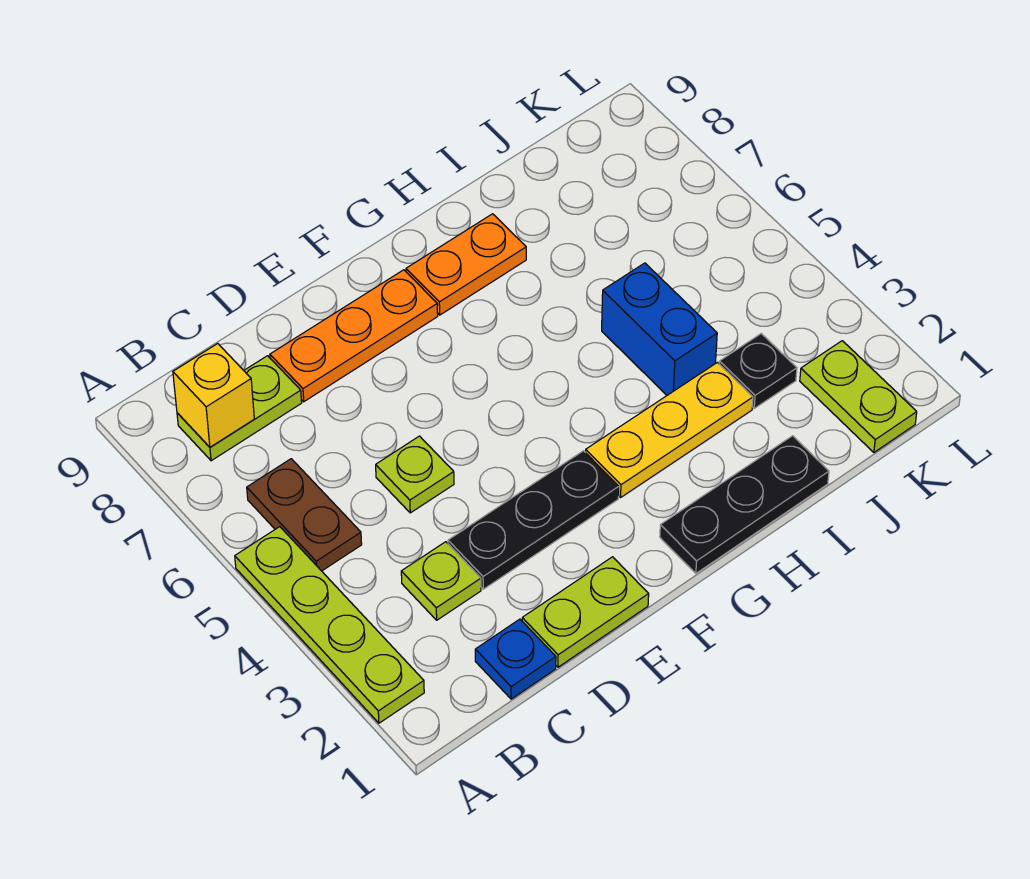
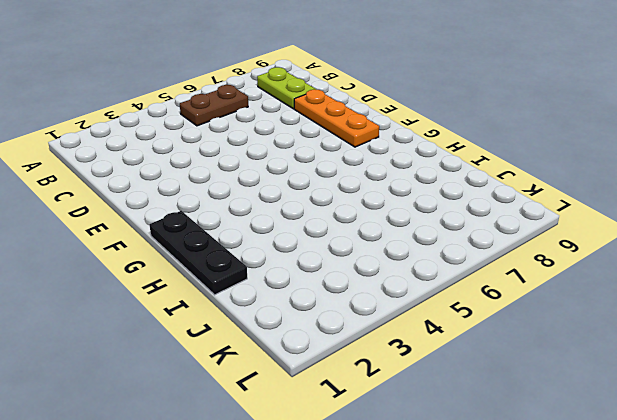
none -> lime plate A2:A5 level 1
none -> blue plate C1 level 1
none -> lime plate C3 level 1

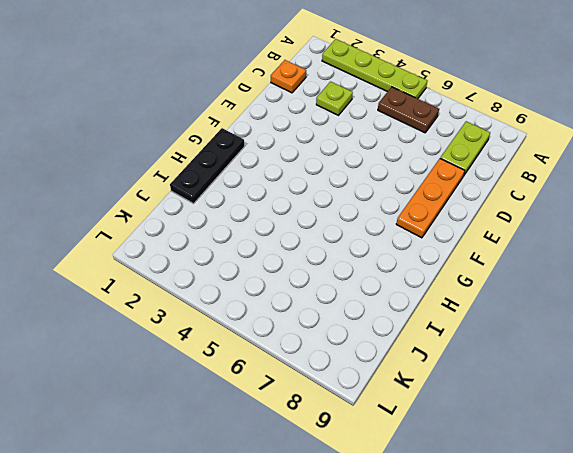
orange plate C1 level 1 -> blue plate C1 level 1
none -> lime plate D1:E1 level 1
none -> black plate D3:F3 level 1
none -> lime plate D5 level 1

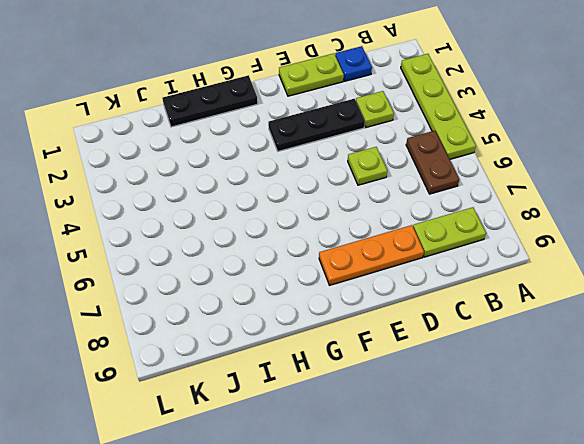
none -> yellow plate G3:I3 level 1
none -> orange plate G8:H8 level 1
none -> blue brick I4:I5 level 1

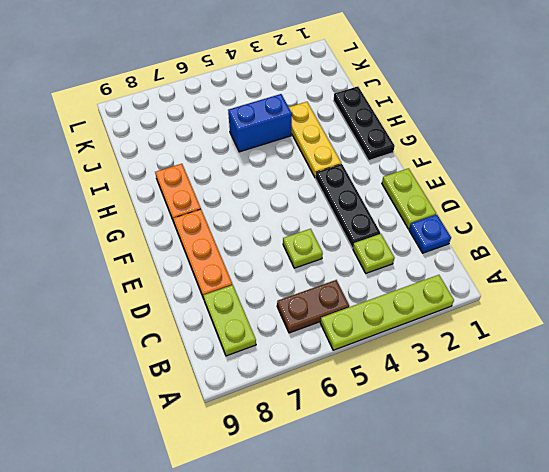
none -> black plate J3 level 1
none -> lime plate K1:K2 level 1
none -> yellow brick B8 level 2

